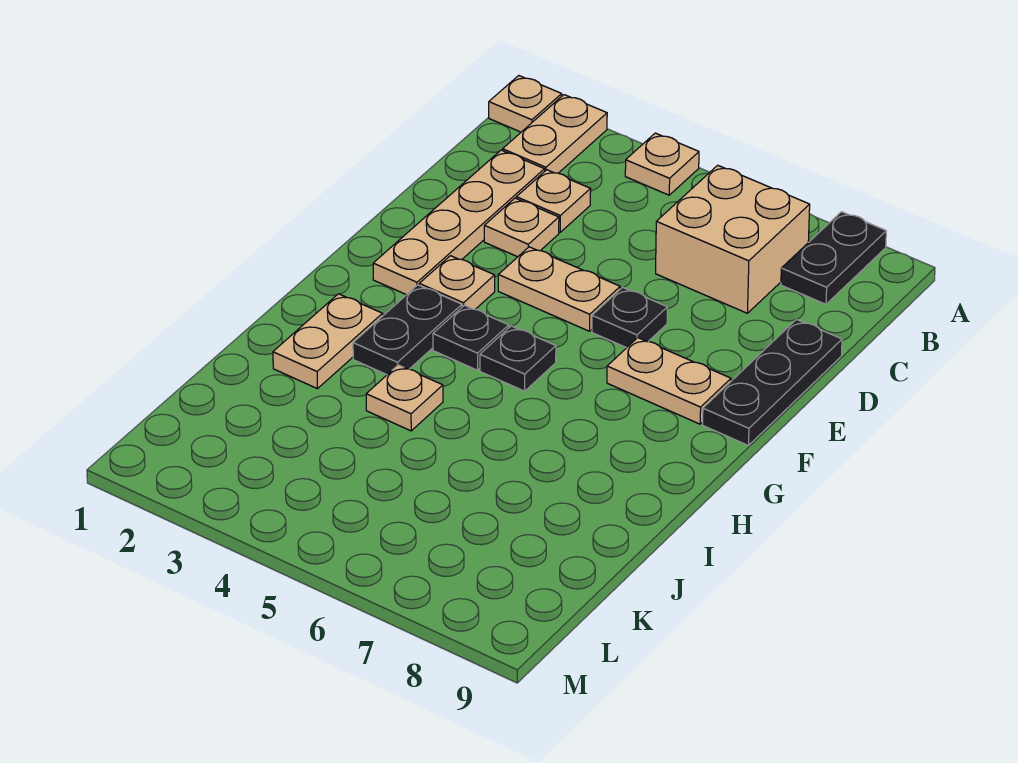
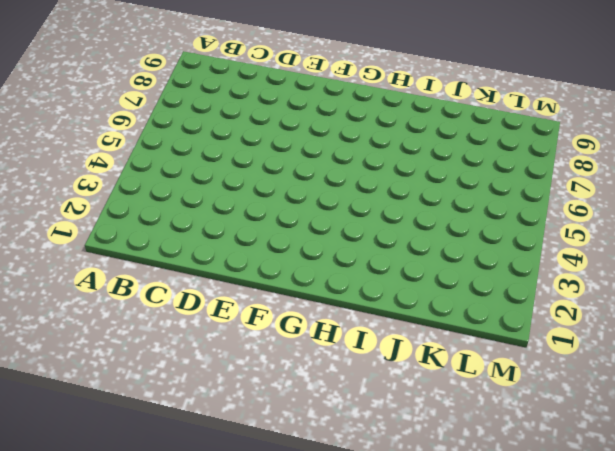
none -> tan plate A1 level 1
none -> tan plate A2:B2 level 1
none -> tan plate A4 level 1

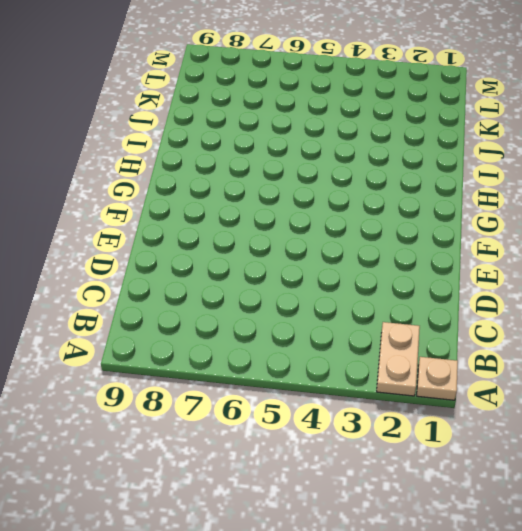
none -> tan plate A4 level 1
none -> black plate A8:B8 level 1
none -> tan brick B6:C7 level 1

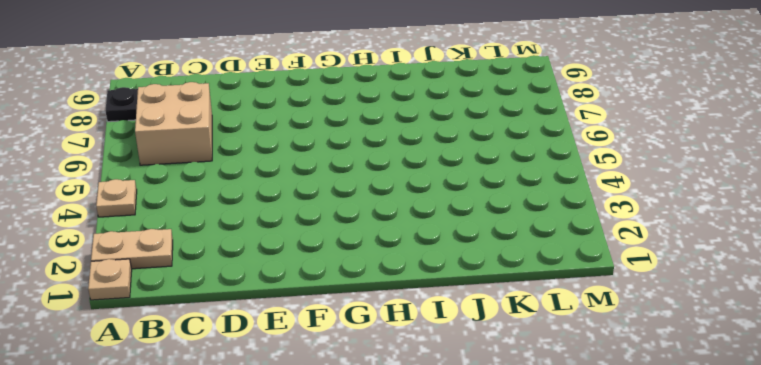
none -> tan plate C2:F2 level 1
none -> tan plate C3 level 1
none -> tan plate D3 level 1

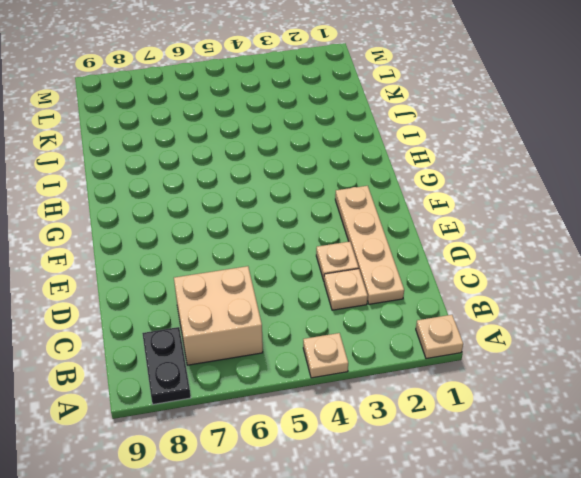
none -> tan plate A2:B2 level 1
none -> black plate D9:F9 level 1
none -> tan plate E4:E5 level 1

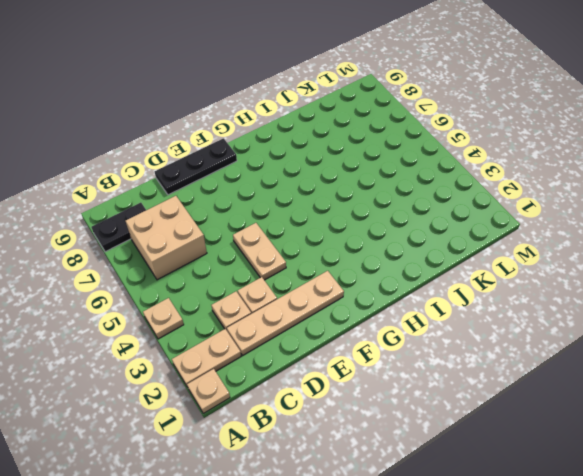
none -> black plate E6 level 1
none -> tan plate F3 level 1
none -> tan plate F7:F8 level 1

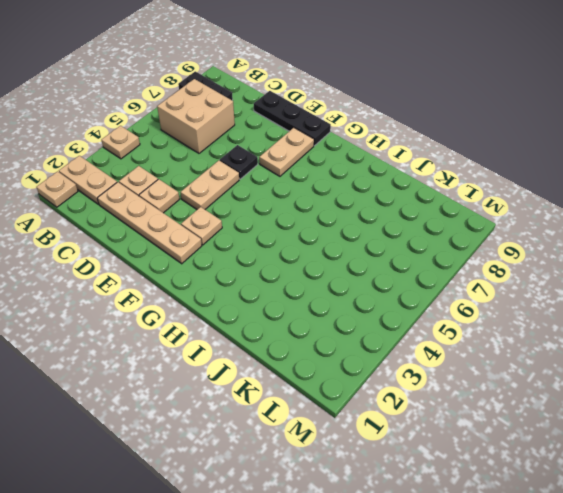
none -> black plate G3:H3 level 1
none -> black plate G4 level 1
none -> black plate G5 level 1

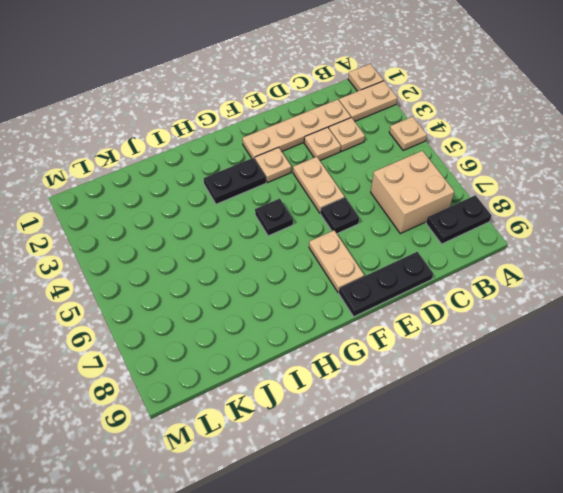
none -> black plate G4 level 1
none -> tan plate H2:I2 level 1
none -> tan plate I4 level 1

